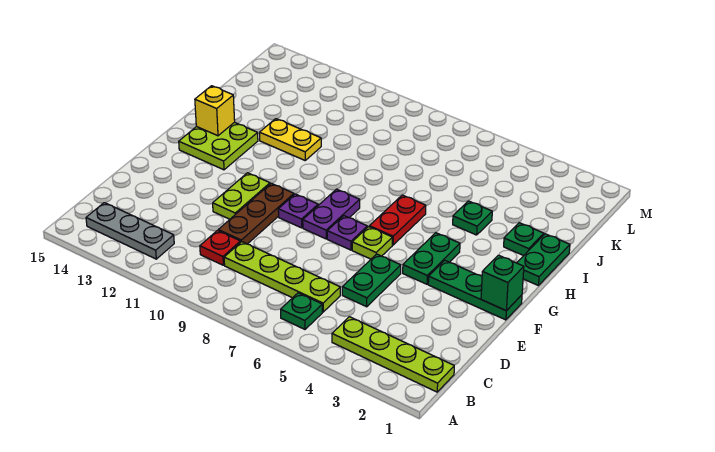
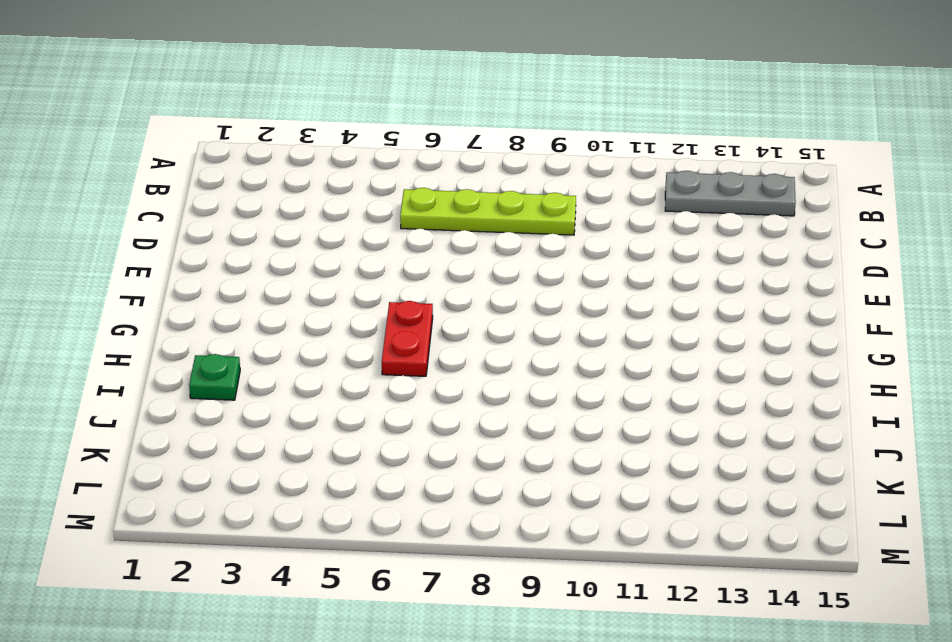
none -> lime plate B1:B4 level 1
none -> green plate B6 level 1
none -> red plate C10 level 1

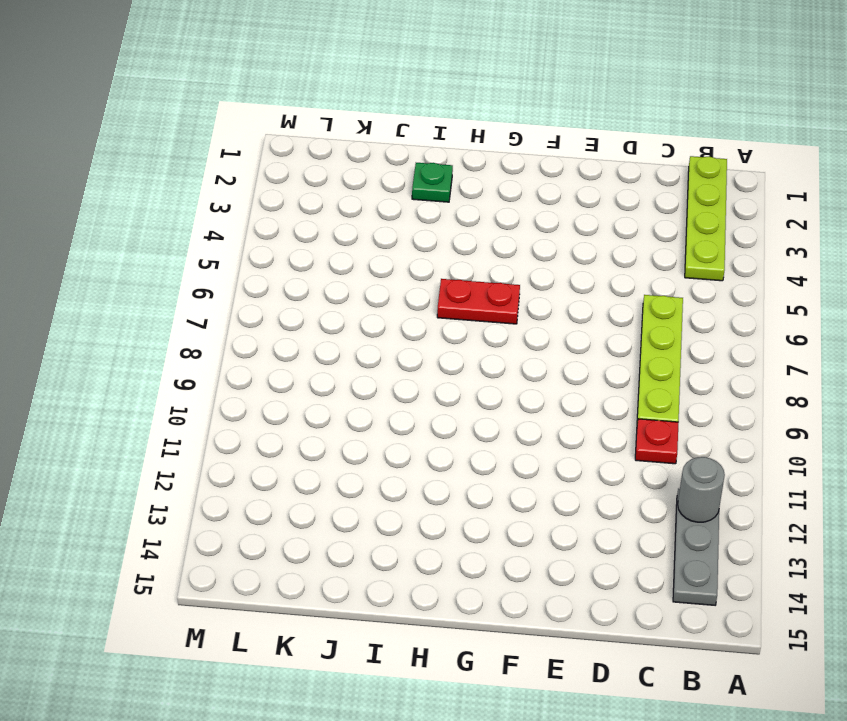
grey round brick B12 level 2 -> none
none -> green plate B6 level 1
none -> green plate D5:E5 level 1
none -> brown plate D10:F10 level 1

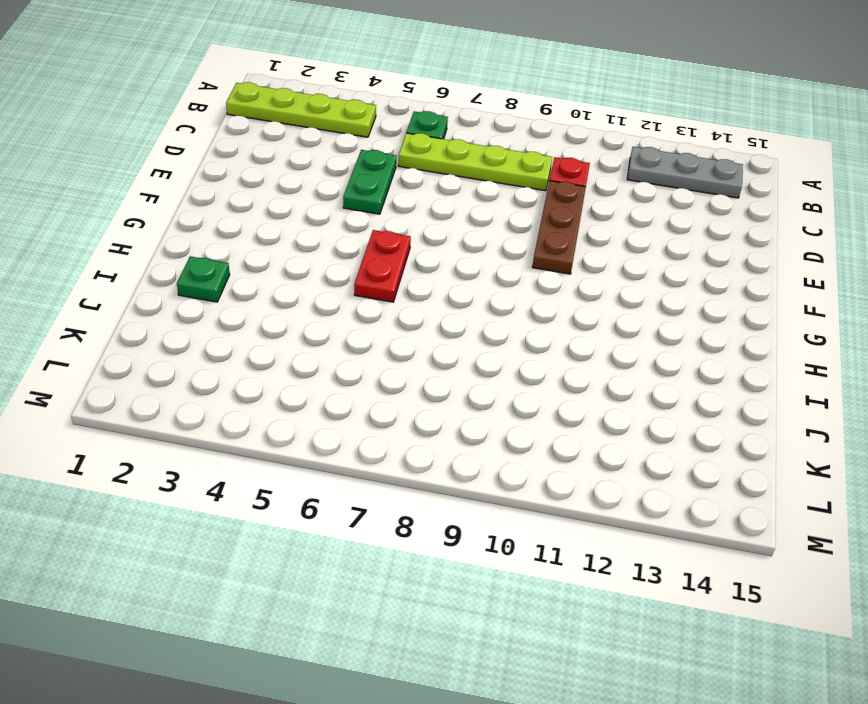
none -> lime plate E11:F11 level 1
none -> green plate F1:F3 level 1
none -> green plate F4:G4 level 1

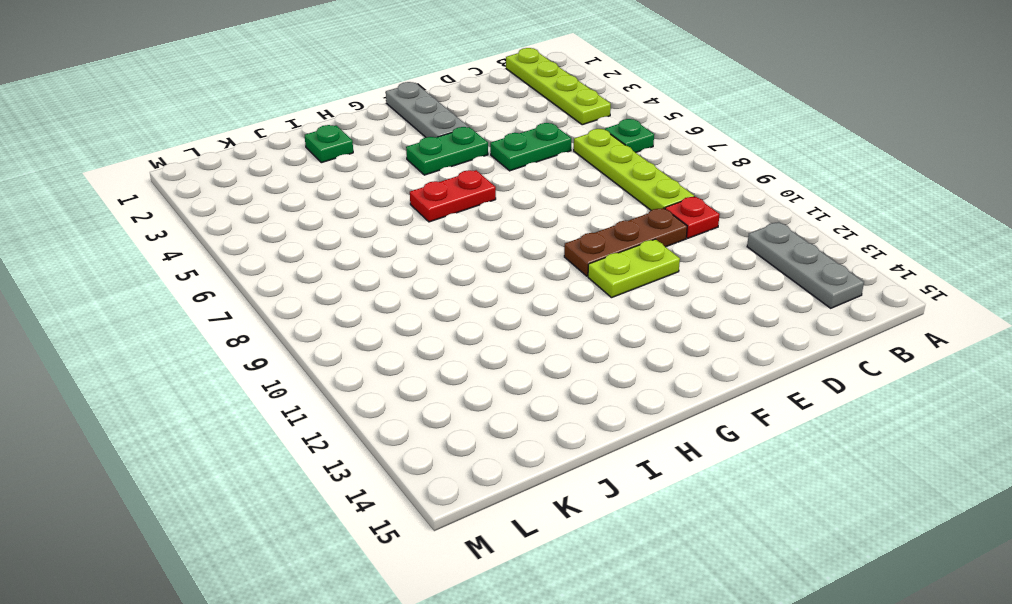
grey plate F1:F3 level 1 -> green plate F1:F3 level 1
none -> lime plate F6 level 1
none -> purple plate F7 level 1
none -> purple plate F8:G8 level 1

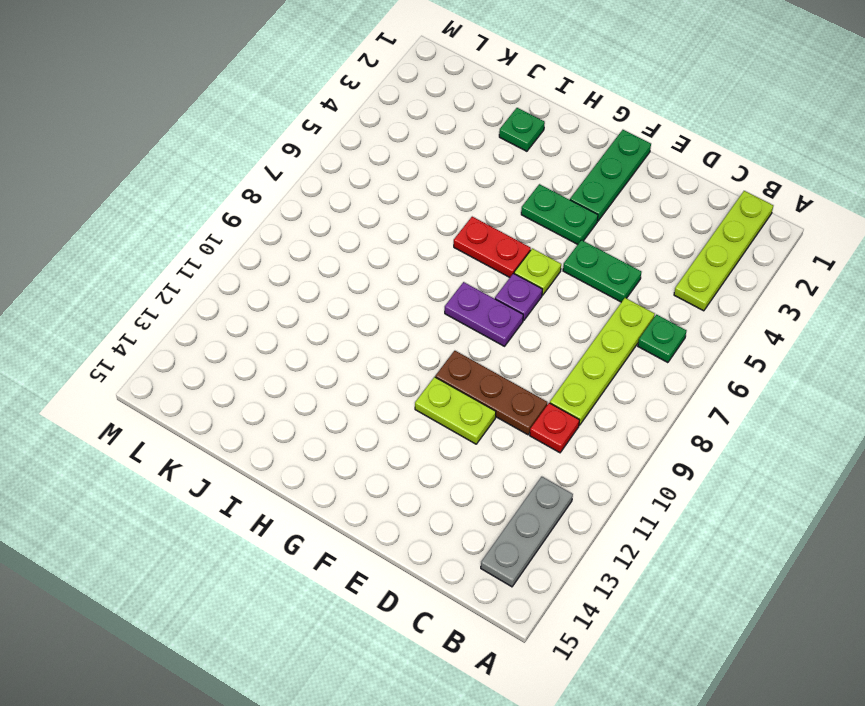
none -> purple plate F9 level 1
none -> lime plate G13:H14 level 1
none -> green plate H1:I1 level 1

